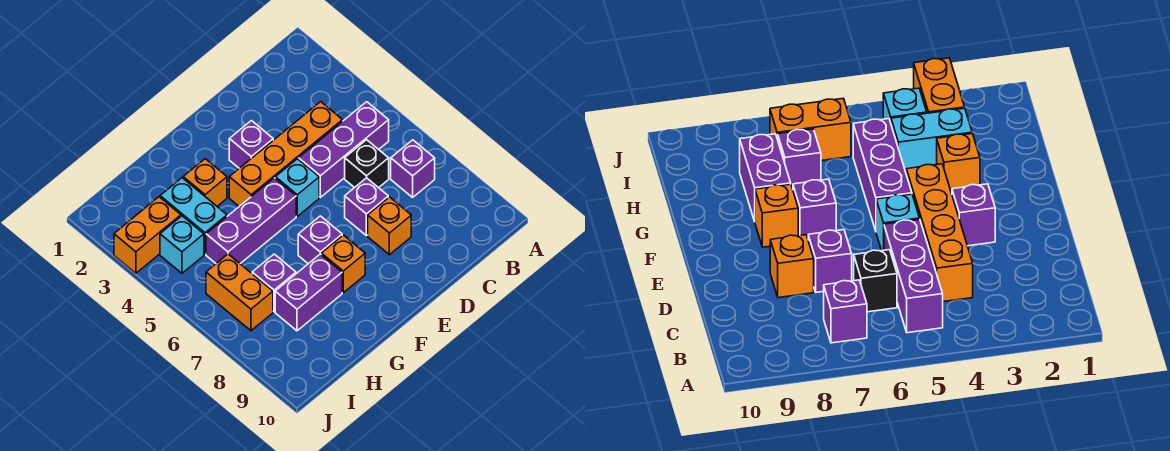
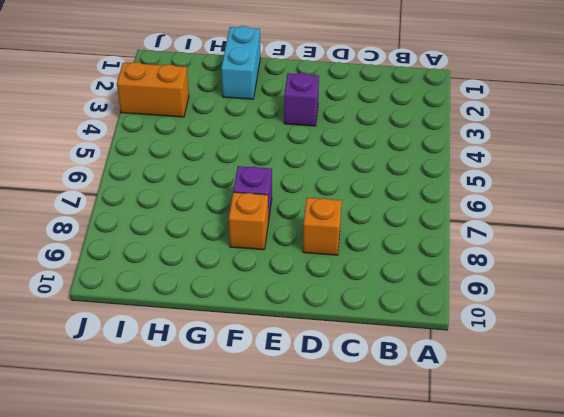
cyan brick G1:G2 level 1 -> cyan brick H3:H4 level 1
none -> purple brick B5:D5 level 1
none -> purple brick B7 level 1
none -> orange brick C4:F4 level 1

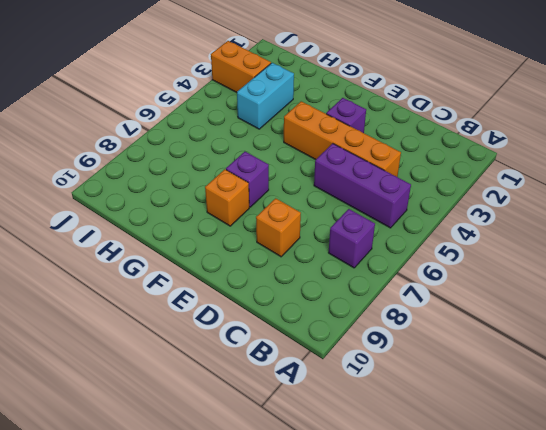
none -> black brick C6 level 1
none -> purple brick D7 level 1
none -> cyan brick E5 level 1

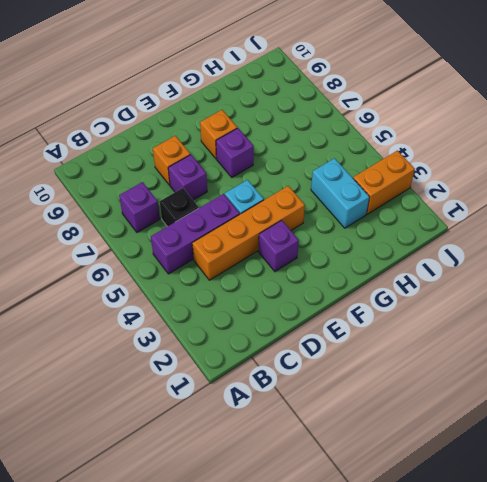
none -> purple brick F5:H5 level 1
none -> orange brick G3 level 1
none -> purple brick G8:H8 level 1

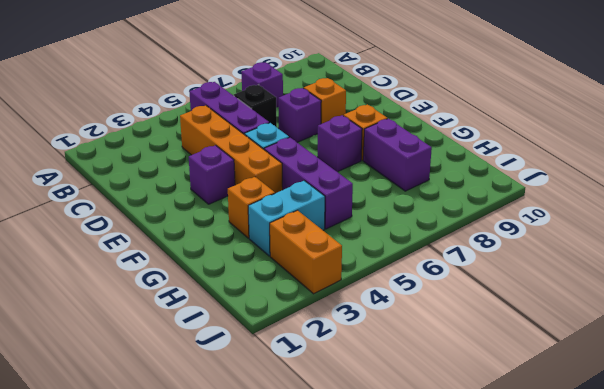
none -> purple brick H7 level 1
none -> cyan brick I4 level 1
none -> orange brick I6:I7 level 1

